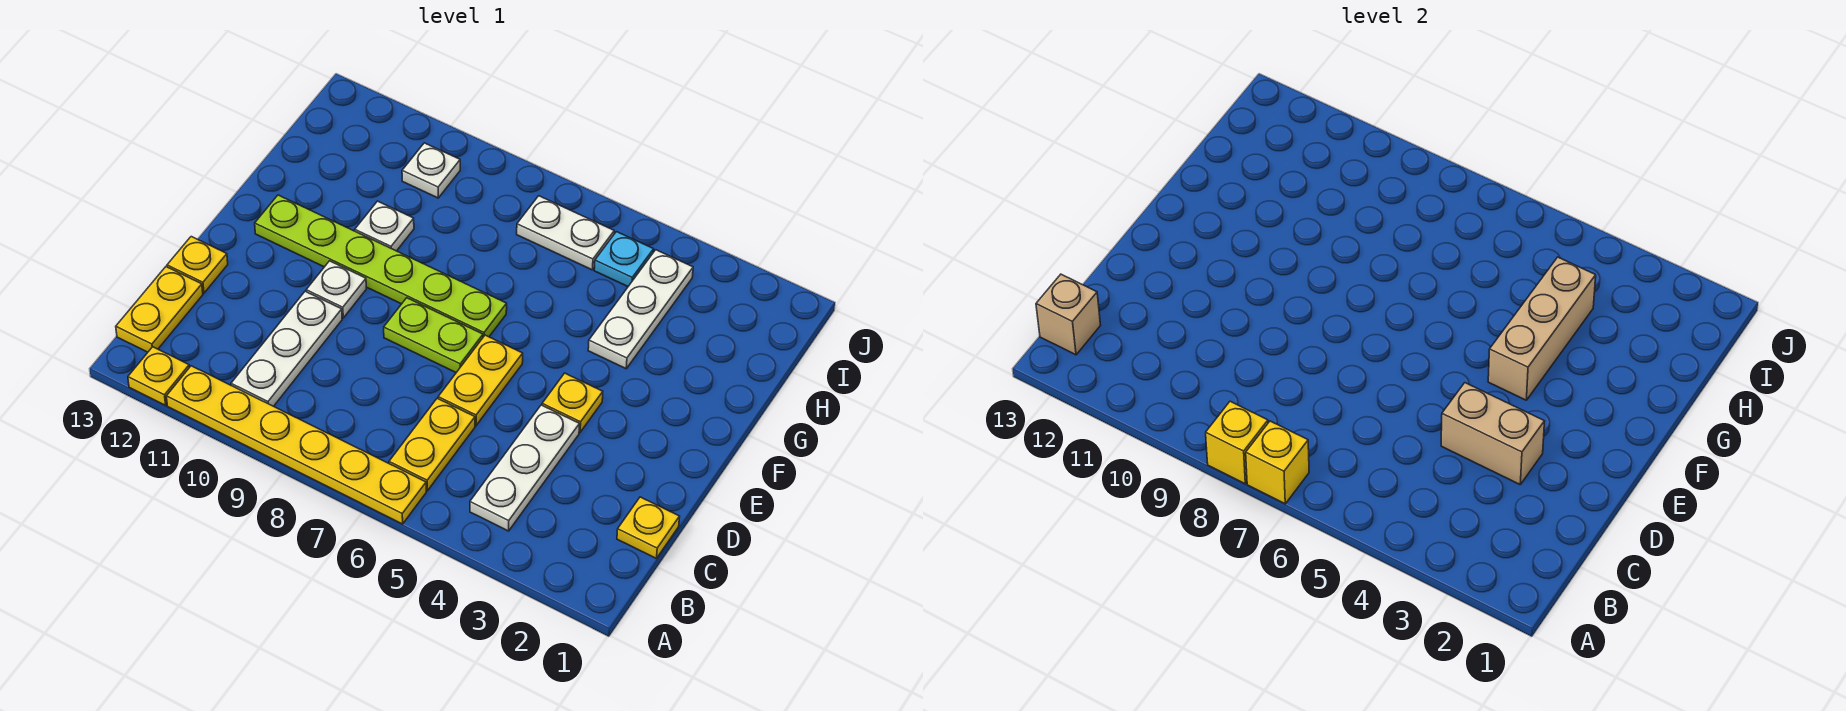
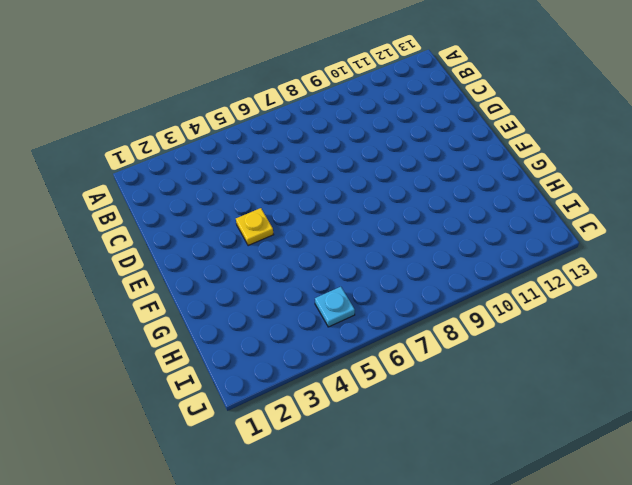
none -> yellow plate A6:A11 level 1
none -> yellow plate A12 level 1
none -> white plate B4:D4 level 1

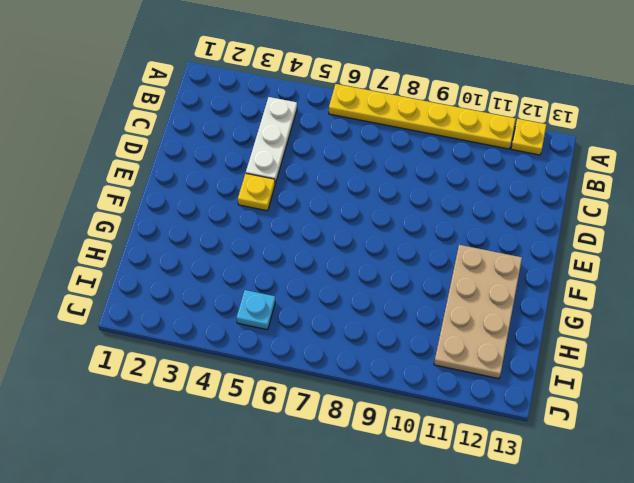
tan plate F11:I12 level 1 -> lime plate F7:F12 level 1
none -> yellow plate B6:C6 level 1
none -> white plate B10:D10 level 1
none -> yellow plate B13:C13 level 1

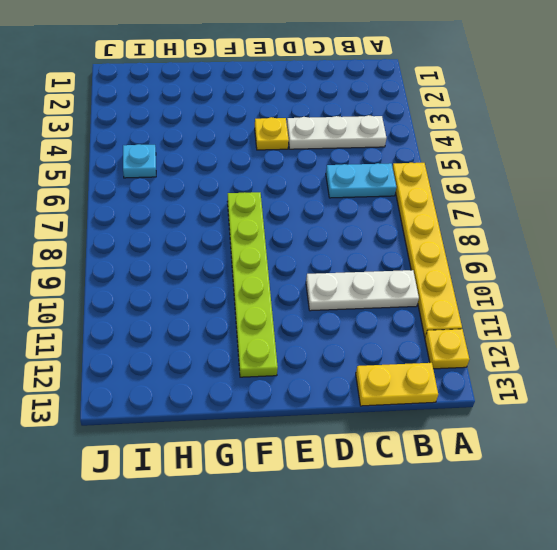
cyan plate B6:C6 level 1 -> yellow plate B6:C6 level 1
none -> yellow plate C1 level 1
none -> yellow plate D6:E6 level 1
none -> yellow plate D13 level 1

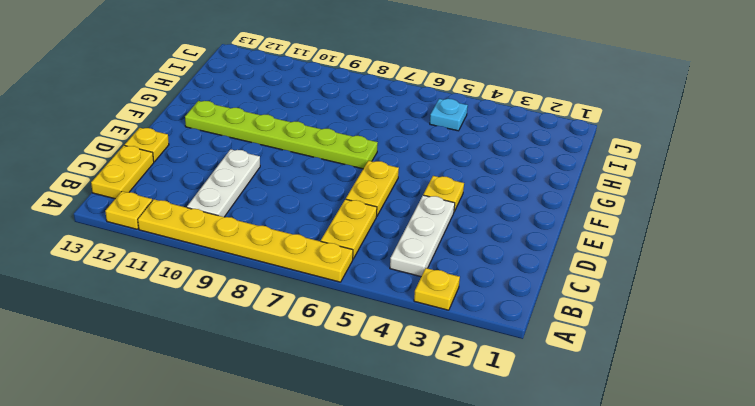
yellow plate A3 level 1 -> yellow plate C1 level 1
none -> lime plate E7:E8 level 1
none -> white plate E10 level 1
none -> white plate G4:I4 level 1

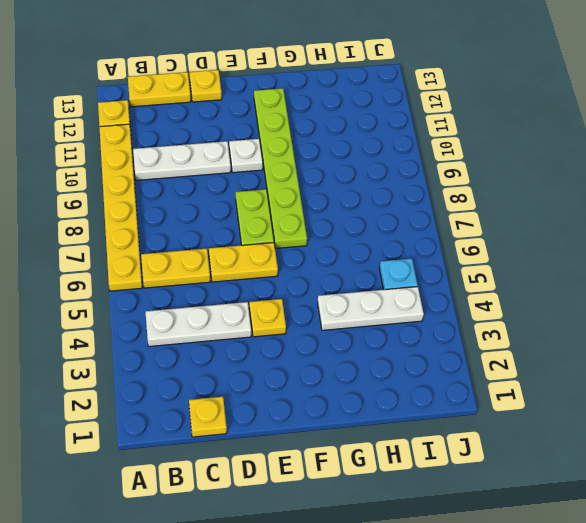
none -> white plate G10 level 1
none -> white plate I6:I7 level 1
none -> white plate I10 level 1

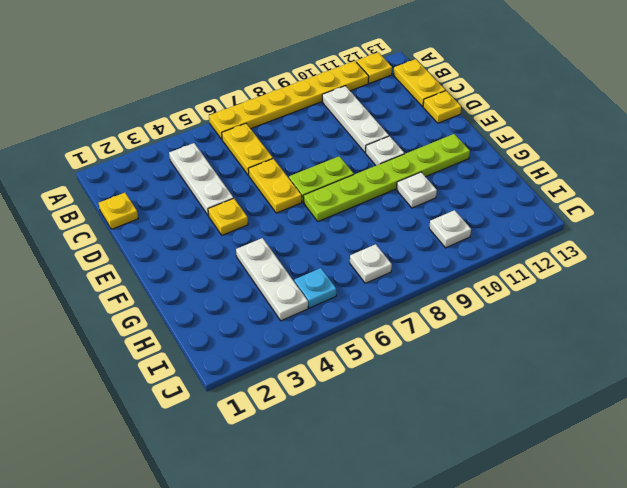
white plate I7 level 1 -> white plate I6:I7 level 1
none -> yellow brick A7 level 2
none -> yellow brick A8 level 2
none -> tan brick B13 level 2

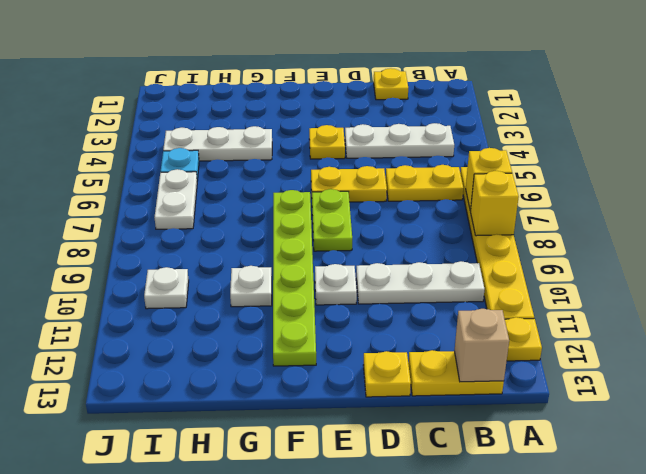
none -> tan brick D3:D4 level 2
none -> tan brick F4:H4 level 2

